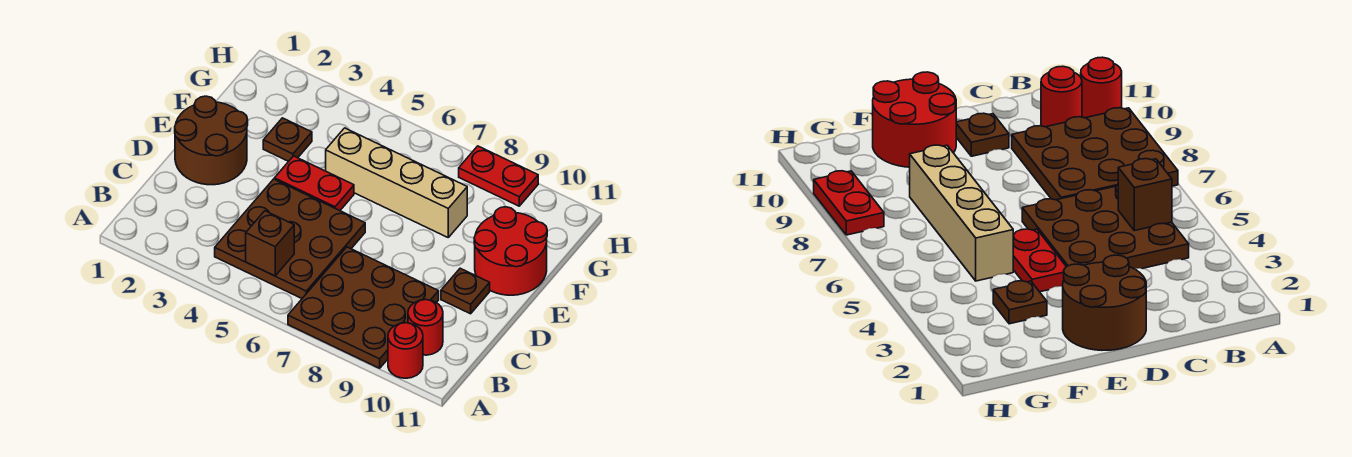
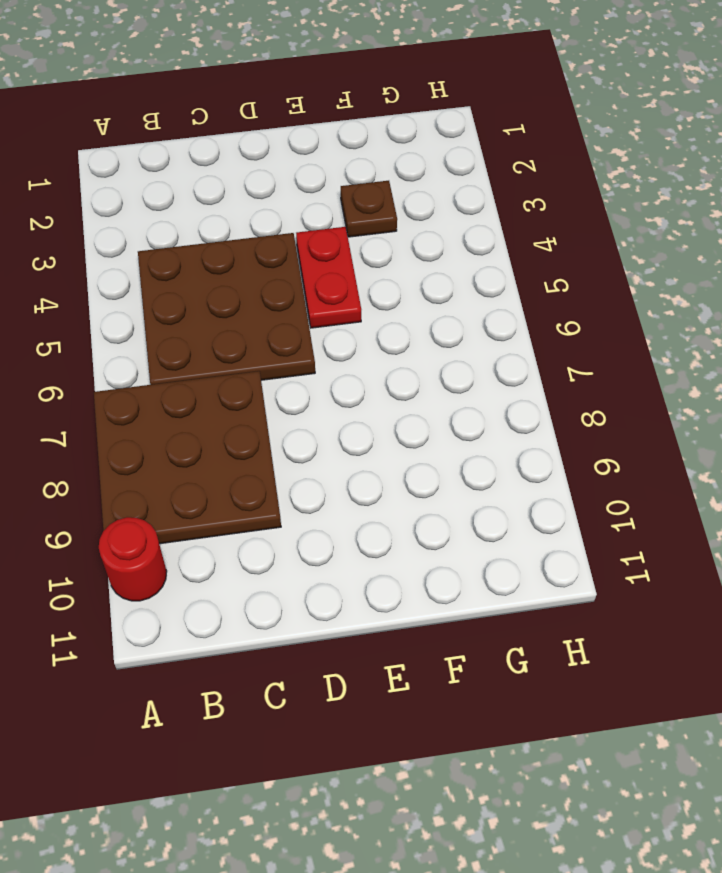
none -> red round brick B10 level 1
none -> brown round brick D1:E2 level 1
none -> brown plate D10 level 1

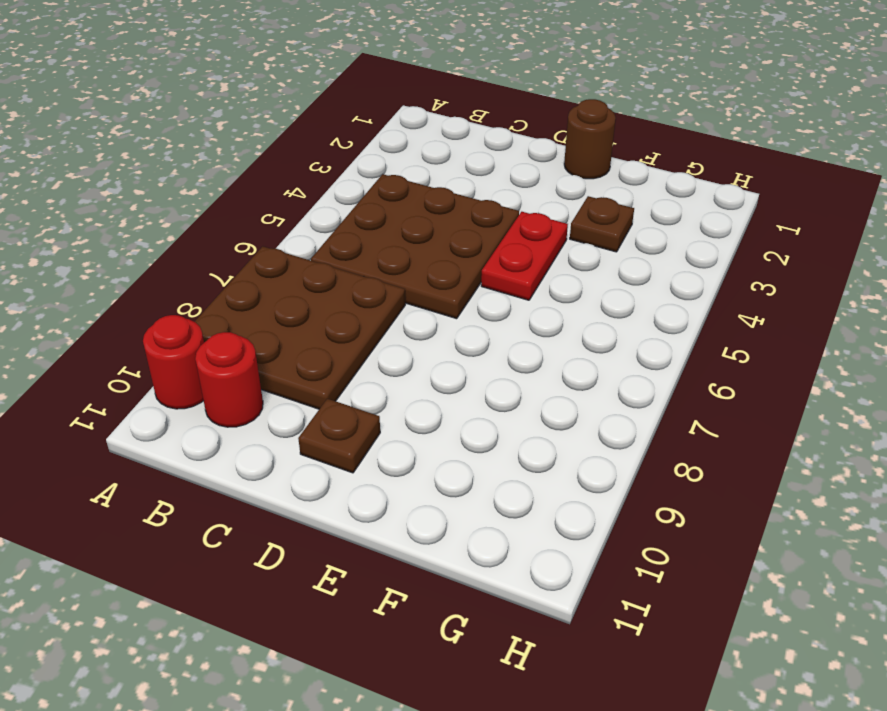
brown round brick E1 level 1 -> brown round brick D1:E2 level 1
none -> red round brick E10:F11 level 1
none -> tan brick F5:F8 level 1
none -> red plate H8:H9 level 1

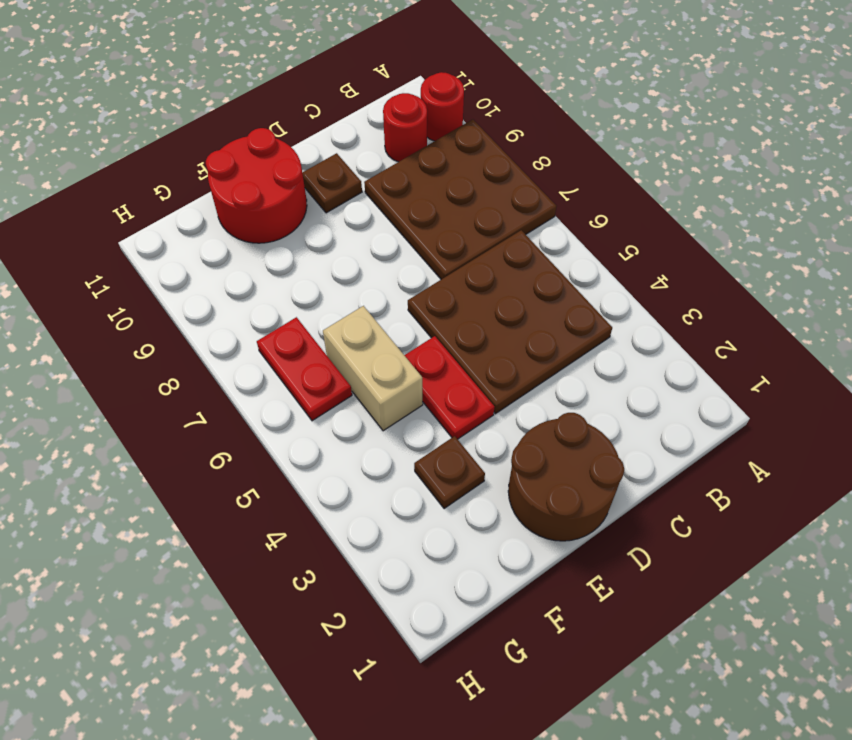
tan brick F5:F6 level 1 -> tan brick F5:F8 level 1
red plate G6:G7 level 1 -> red plate H8:H9 level 1
none -> brown brick B5 level 2

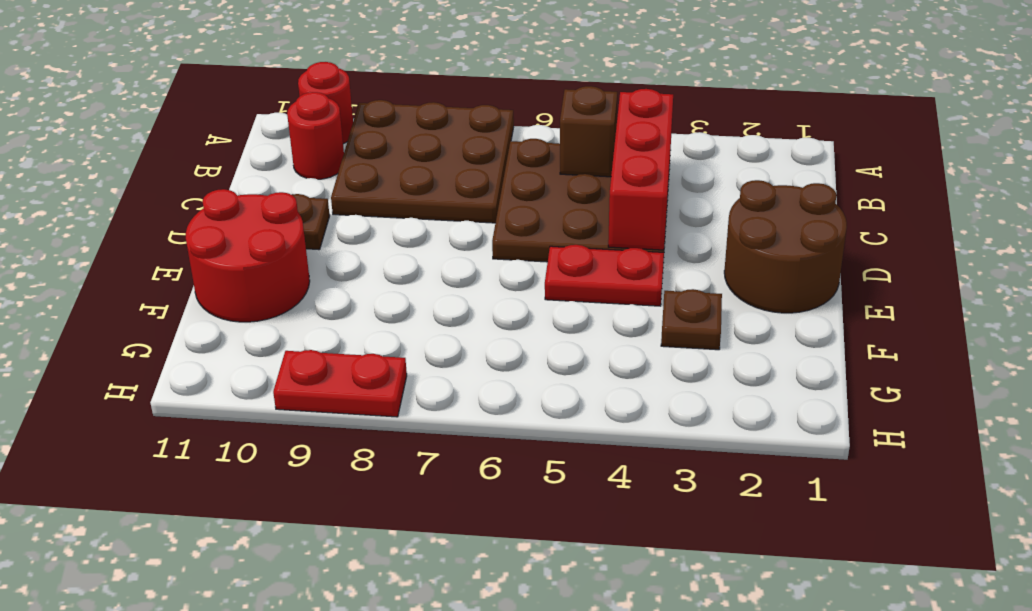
red brick B4:D4 level 2 -> none
none -> tan brick F5:F8 level 1

